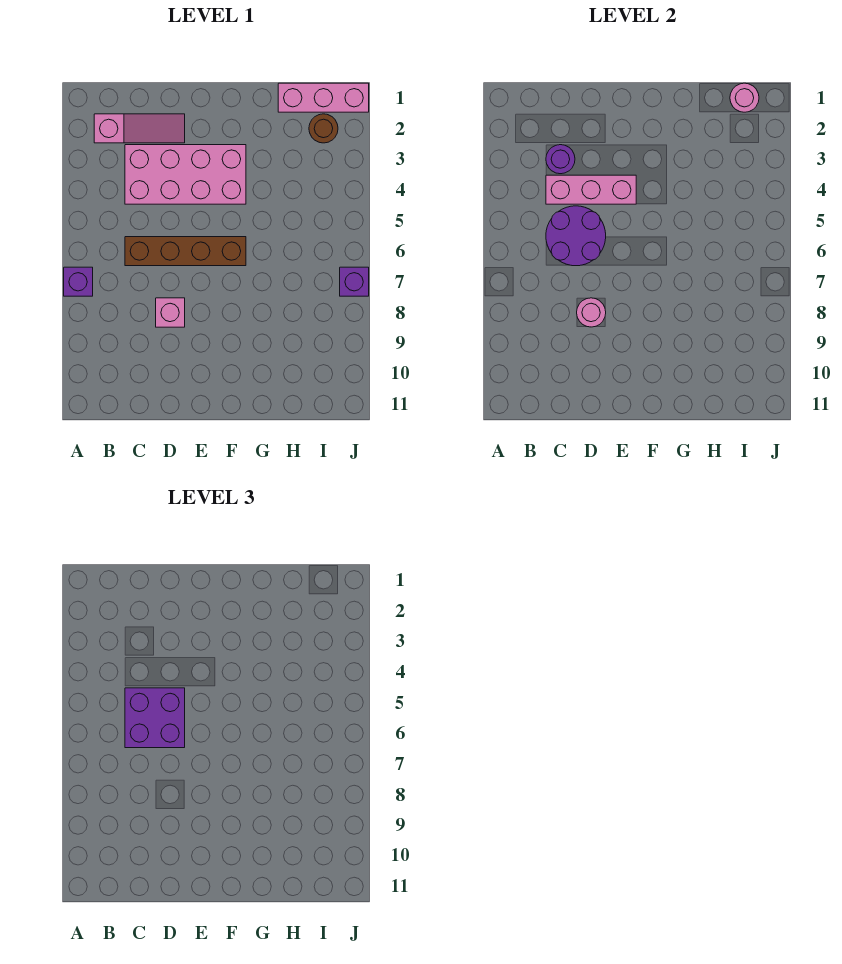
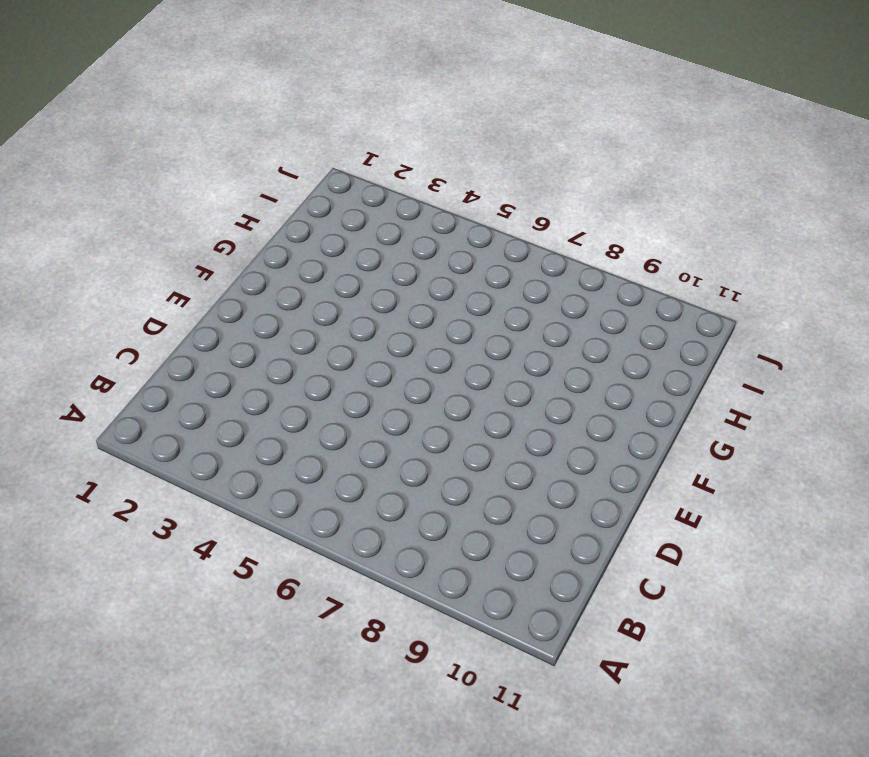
none -> purple brick A7 level 1
none -> pink slope B2:D2 level 1 top B
none -> pink brick C3:F4 level 1

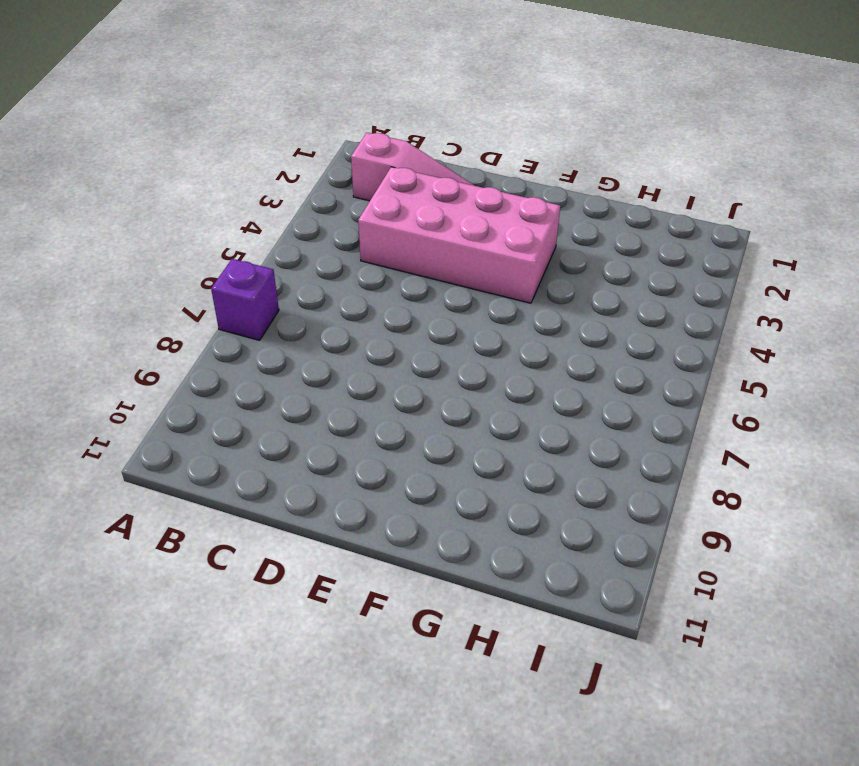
none -> brown brick C6:F6 level 1
none -> pink brick D8 level 1
none -> pink brick H1:J1 level 1

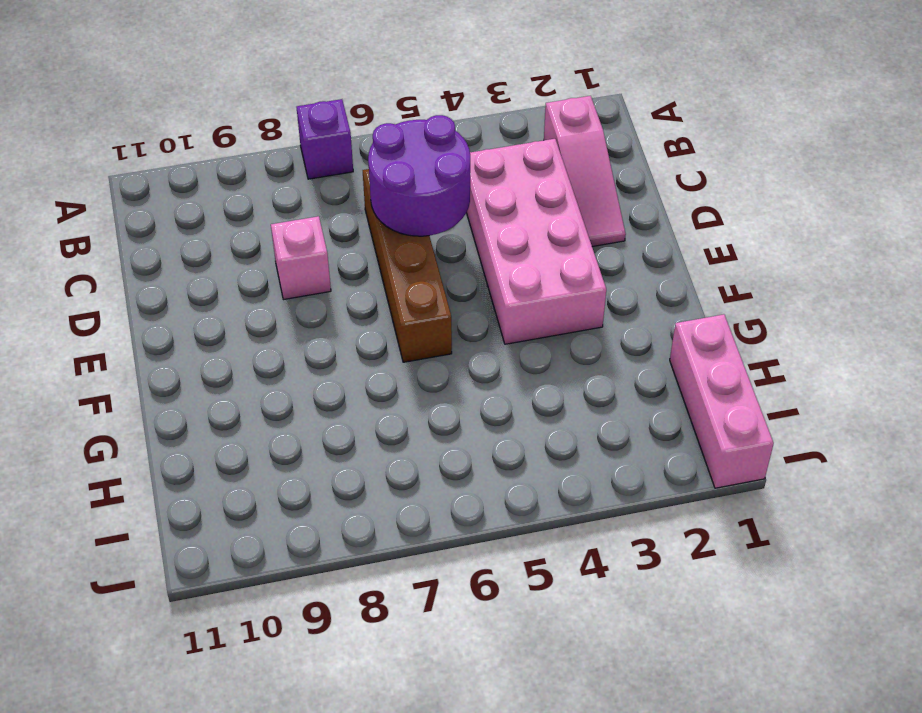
none -> brown round brick I2 level 1
none -> purple brick J7 level 1
none -> purple round brick C3 level 2

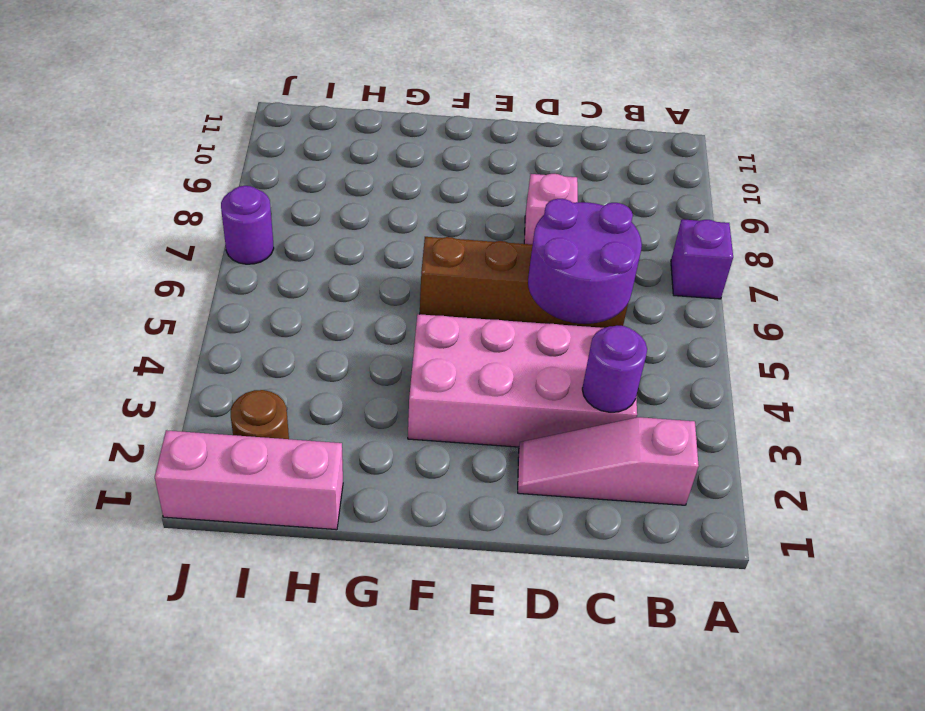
purple round brick J7 level 1 -> purple brick J7 level 1
none -> pink brick C4:E4 level 2
none -> pink round brick D8 level 2
none -> pink round brick I1 level 2

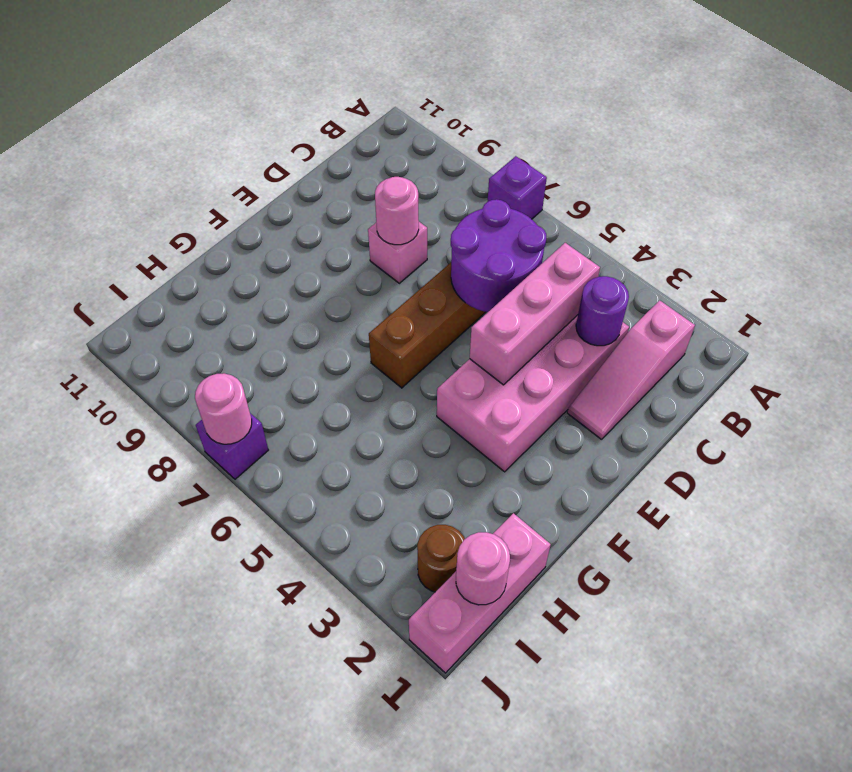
pink round brick J7 level 2 -> none
none -> purple brick C5:D6 level 3

